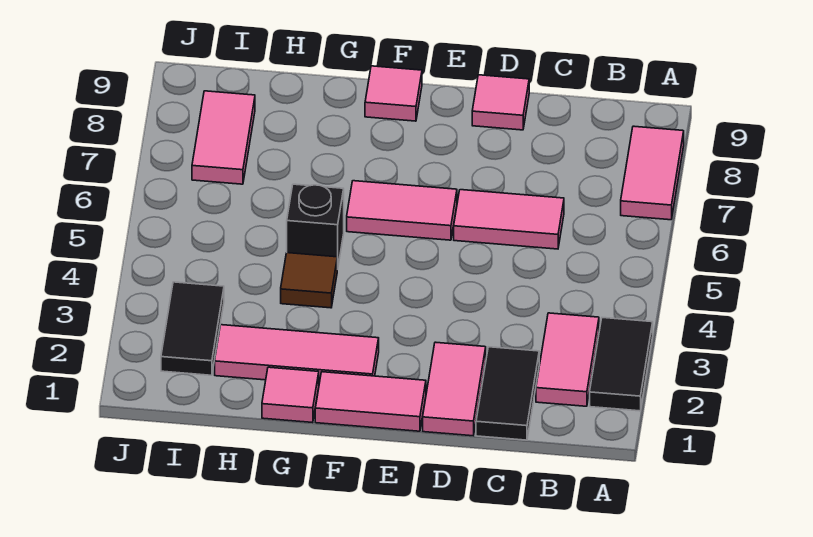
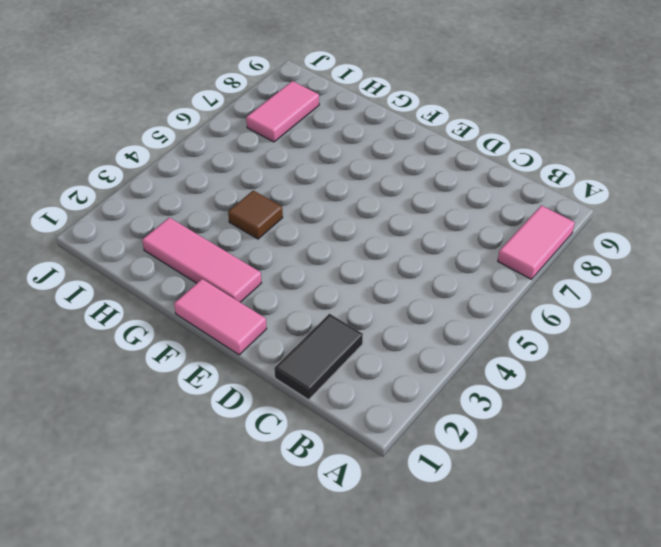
none -> black tile A2:A3 level 1
none -> pink tile B2:B3 level 1
none -> pink tile C6:D6 level 1

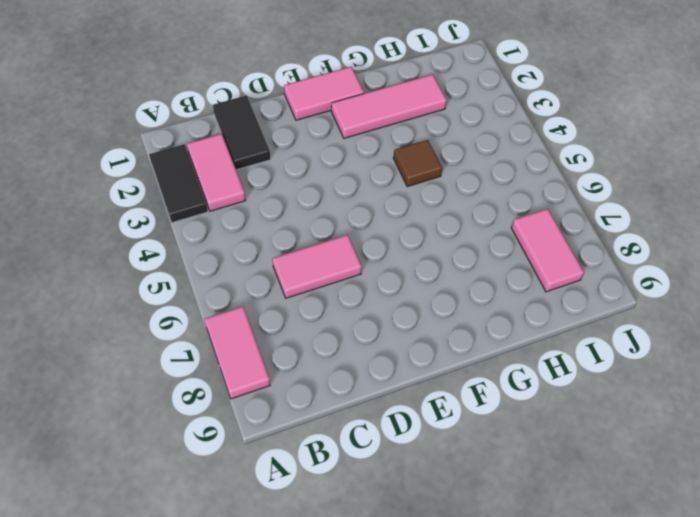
none -> pink tile D1:D2 level 1
none -> pink tile D9 level 1
none -> pink tile E6:F6 level 1

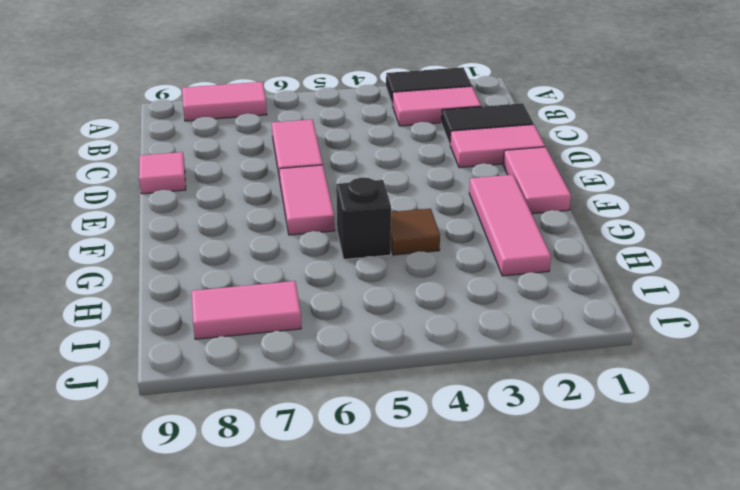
none -> pink tile F9 level 1
none -> pink tile G1 level 1
none -> black tile I2:I3 level 1

